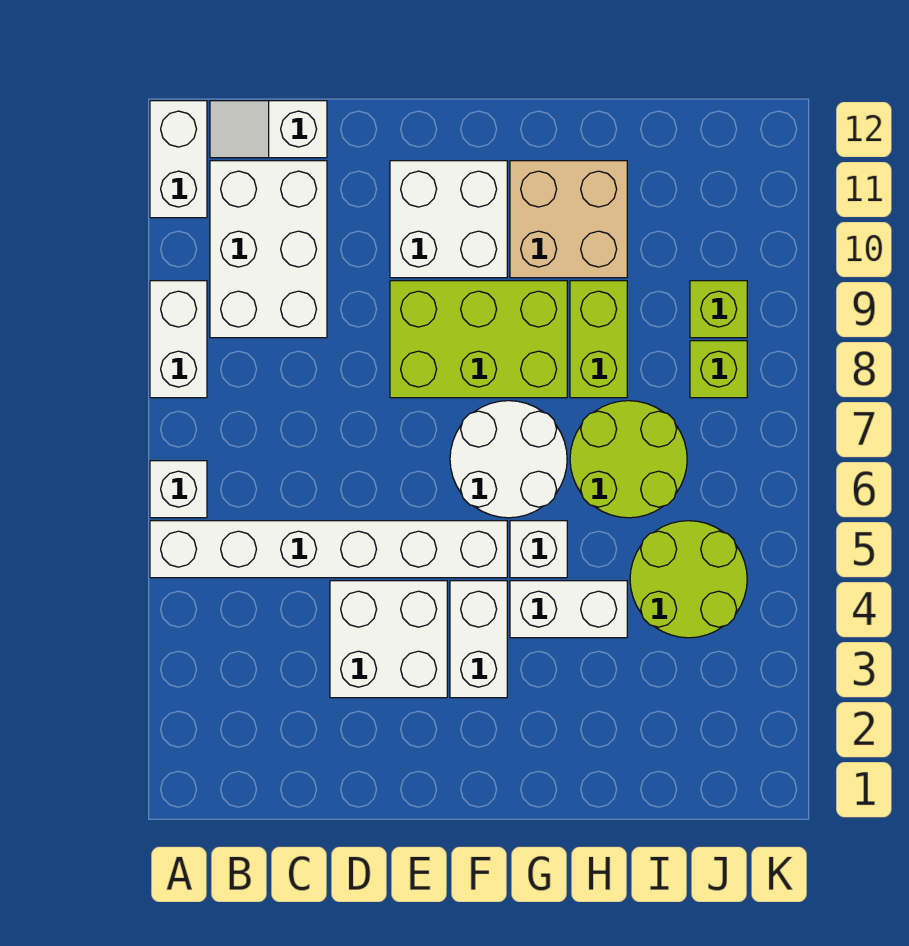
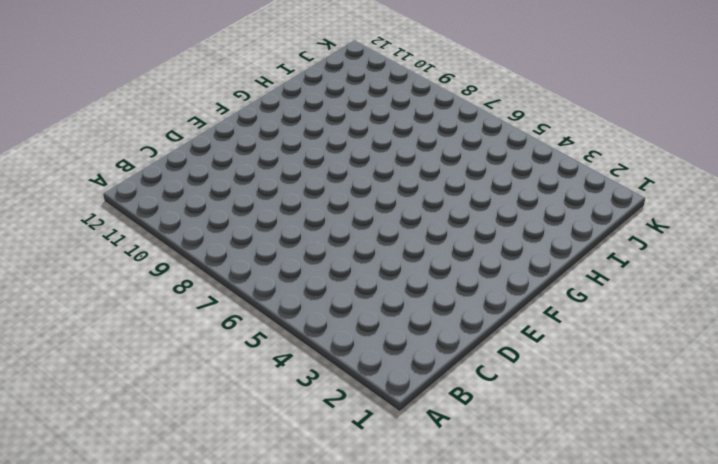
none -> white brick A5:F5 level 1
none -> white brick A6 level 1
none -> white brick A8:A9 level 1

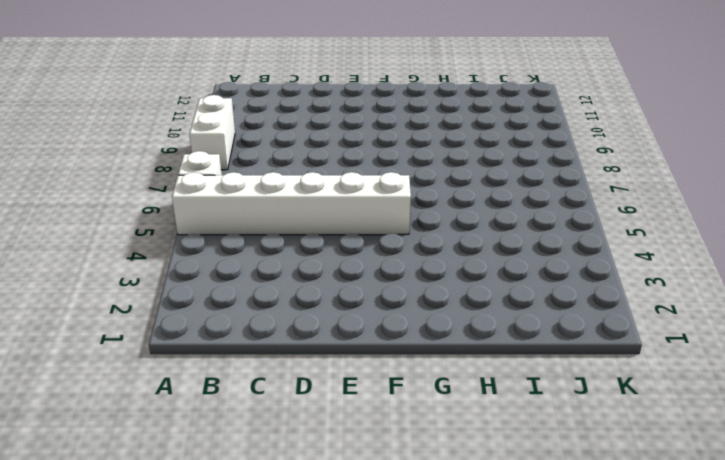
none -> white brick A11:A12 level 1
none -> white brick B9:C11 level 1
none -> white slope B12:C12 level 1 top C

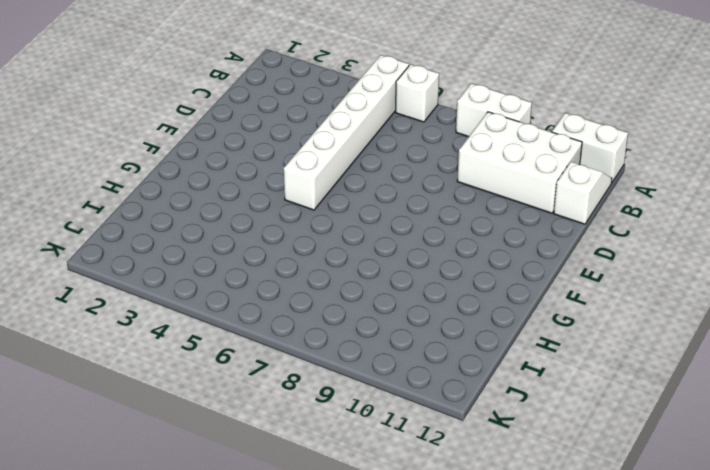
none -> white brick D3:E4 level 1
none -> lime brick E8:G9 level 1
none -> white brick E10:F11 level 1

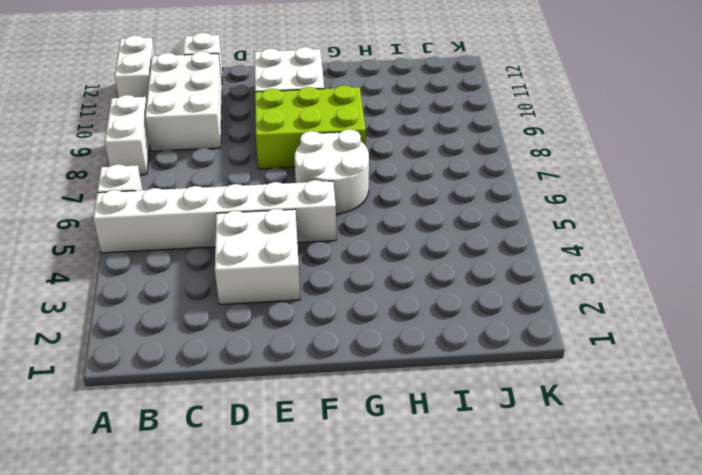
none -> white brick F3:F4 level 1
none -> white brick G4:H4 level 1
none -> white brick G5 level 1

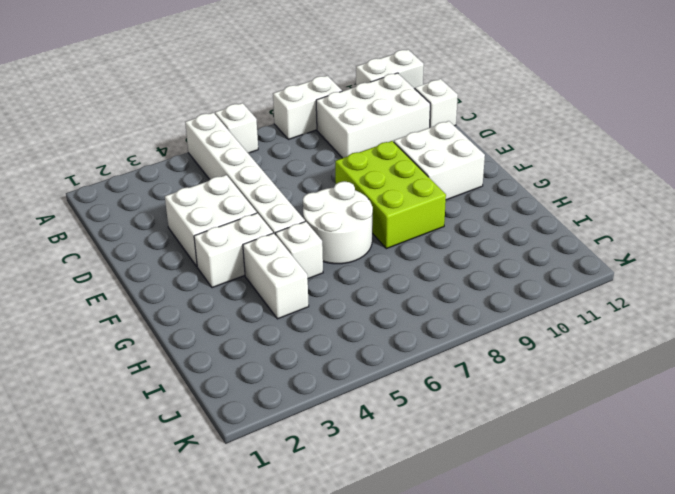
none -> tan brick G10:H11 level 1
none -> lime round brick H6:I7 level 1
none -> lime brick H8:H9 level 1

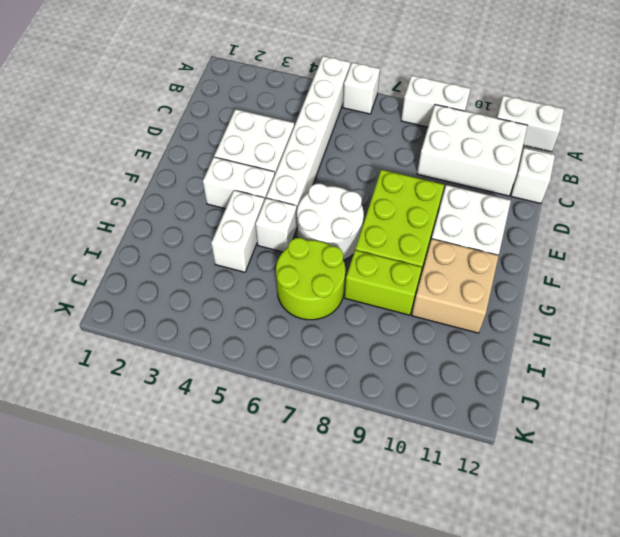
none -> lime round brick I4:J5 level 1
none -> lime brick J8 level 1
none -> lime brick J9 level 1

